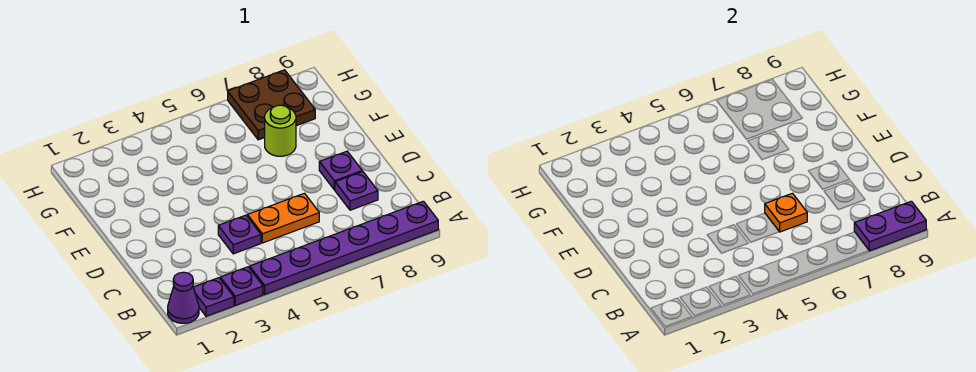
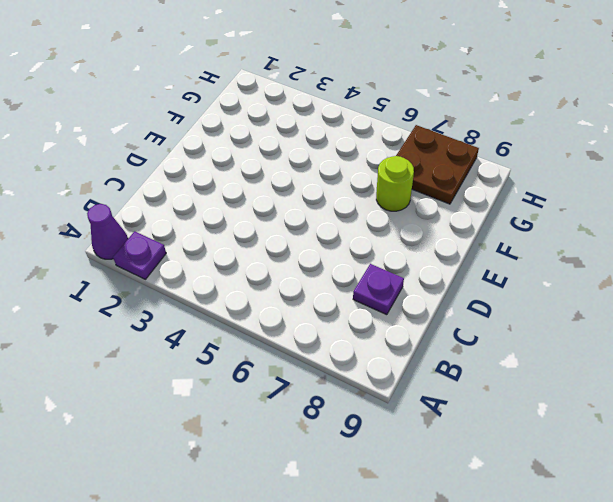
none -> purple plate A3 level 1
none -> purple plate A4:A9 level 1
none -> purple plate C4 level 1

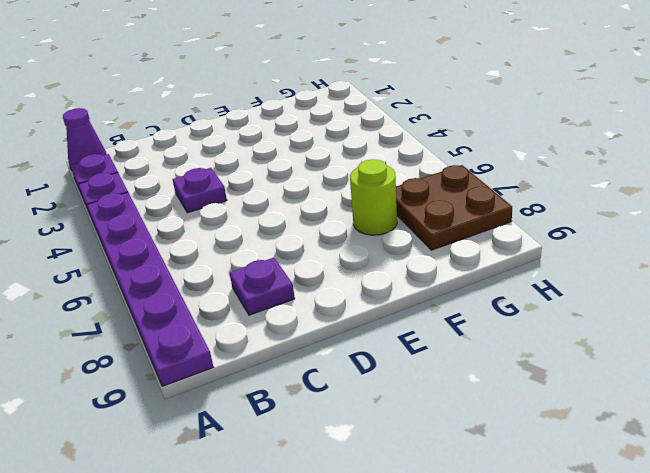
none -> orange plate C5:C6 level 1
none -> purple plate D8 level 1
none -> purple plate A8:A9 level 2

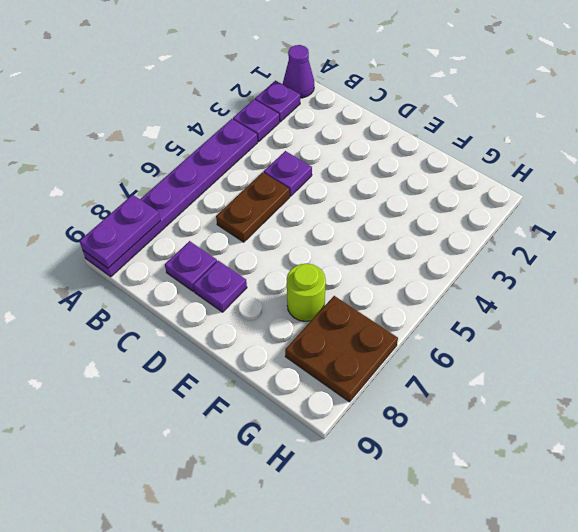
brown plate C5:C6 level 1 -> orange plate C5:C6 level 1
none -> orange plate C6 level 2

